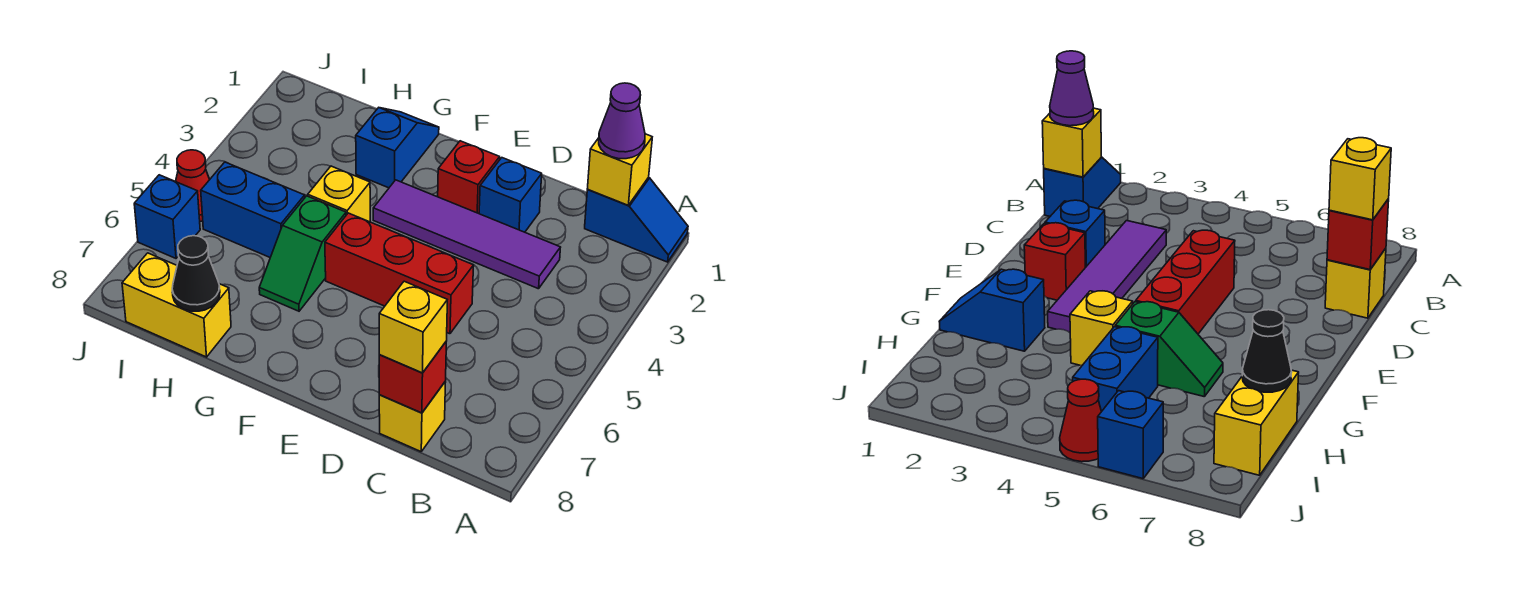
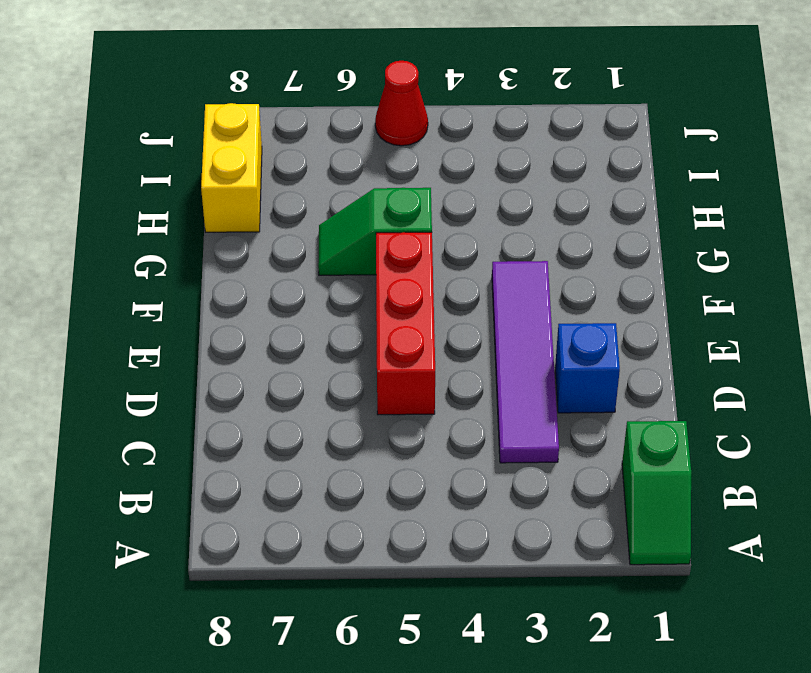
green slope A1:B1 level 1 top B -> blue slope A1:B1 level 1 top B
none -> yellow brick C8 level 1
none -> red brick E2 level 1
none -> blue slope G1:G2 level 1 top 2

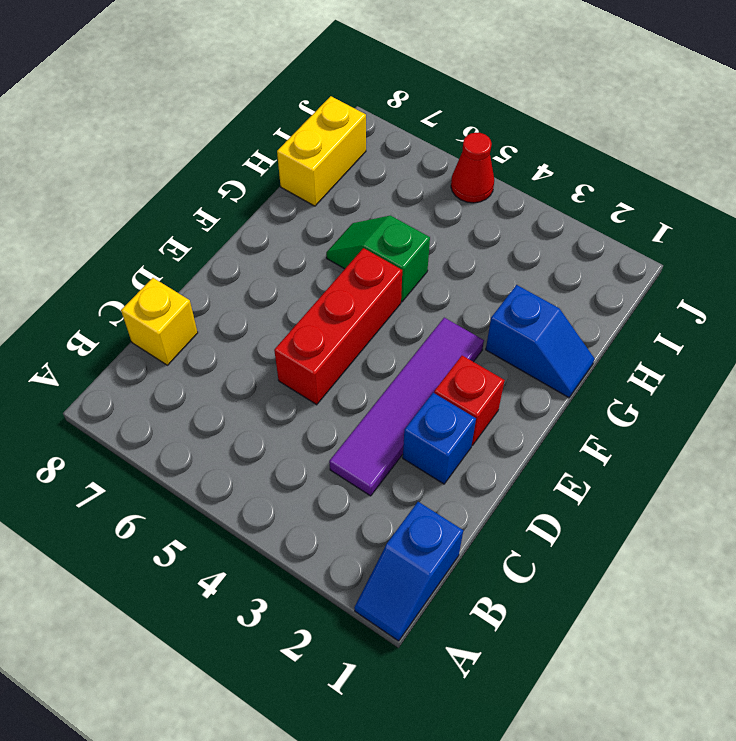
none -> yellow brick G4 level 1
none -> blue brick H5:I5 level 1
none -> blue brick J6 level 1

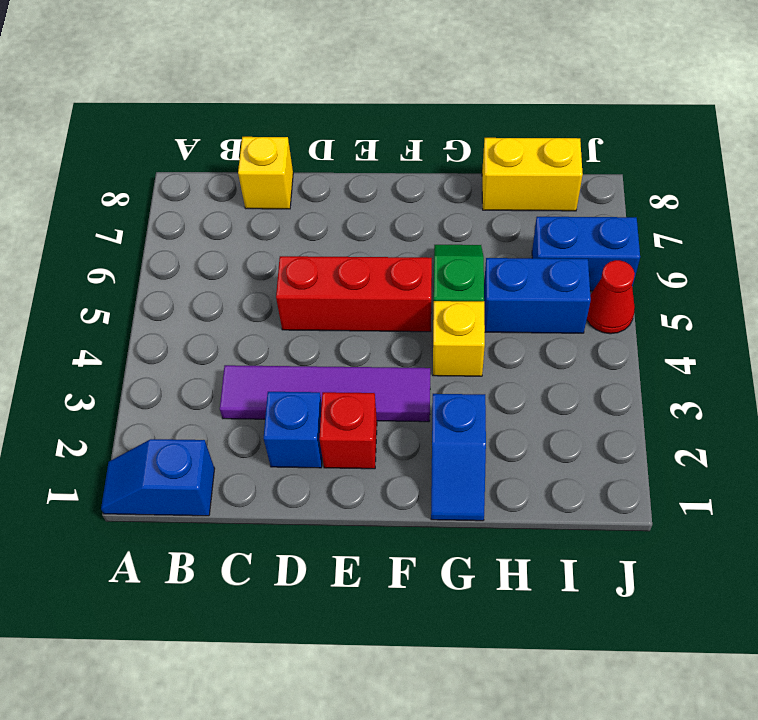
blue brick I6:J6 level 1 -> blue brick J6 level 1
none -> yellow brick B1 level 2
none -> red brick C8 level 2
none -> black cone H8 level 2

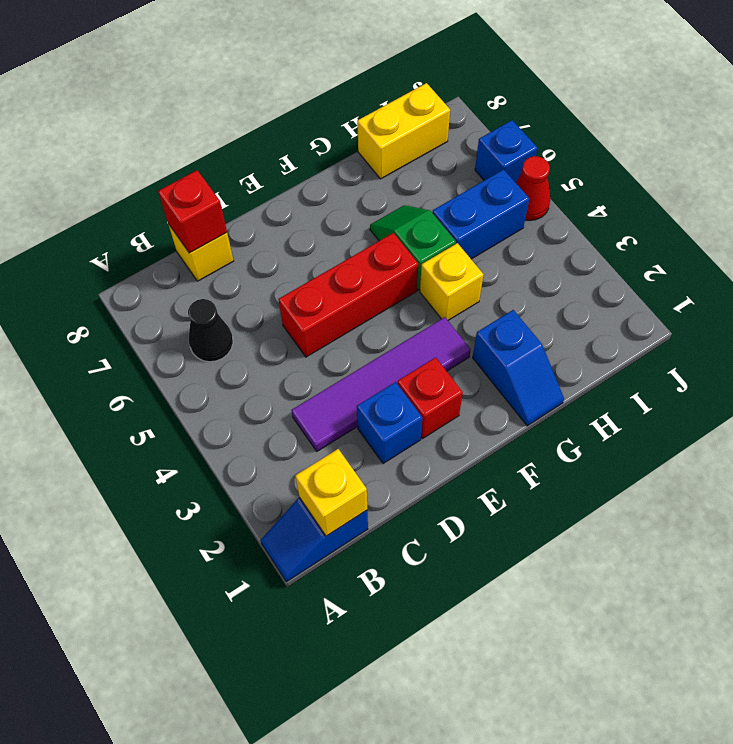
black cone B6 level 1 -> black cone H8 level 2
none -> purple cone B1 level 3
none -> yellow brick C8 level 3

